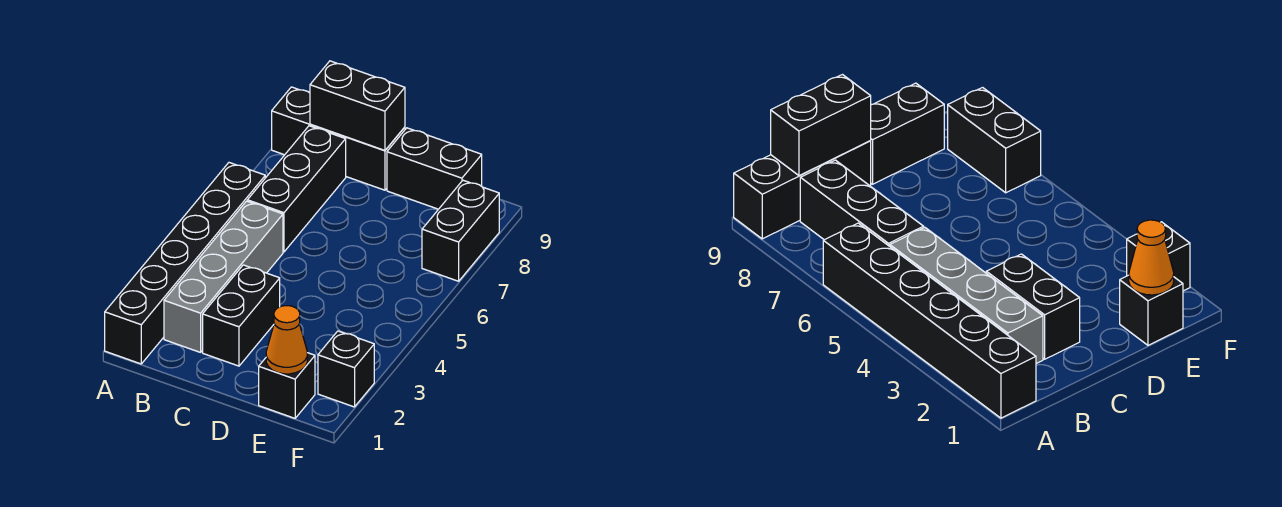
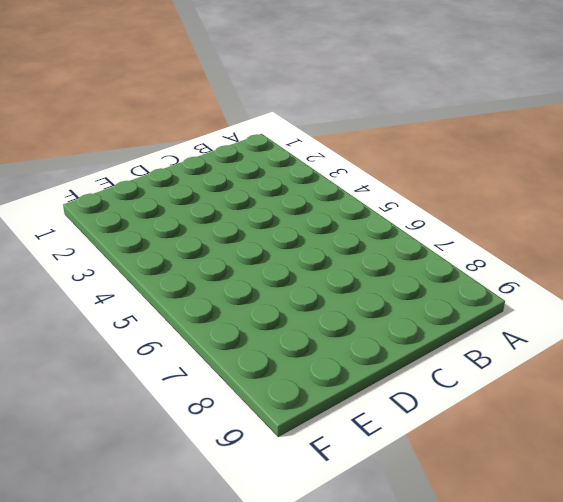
none -> black brick A1:A6 level 1
none -> black brick A9:C9 level 1

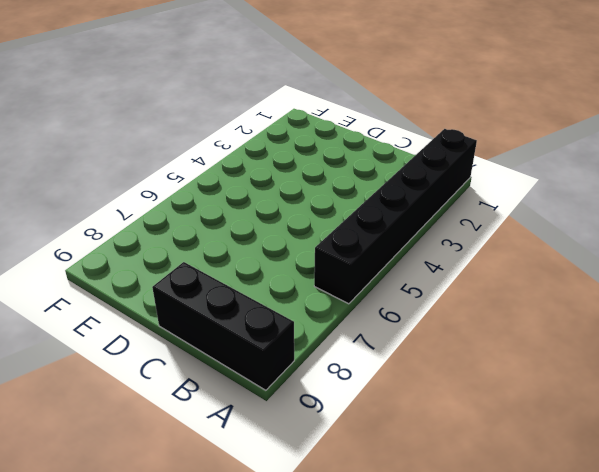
none -> grey brick B2:B5 level 1
none -> black brick B6:B8 level 1

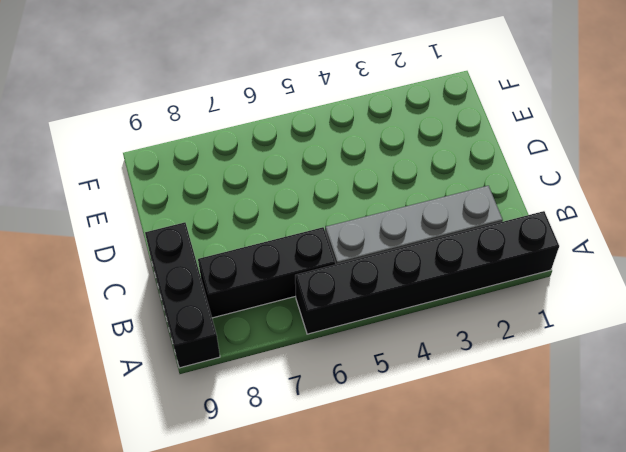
none -> black brick C2:C3 level 1
none -> black brick D9:E9 level 1

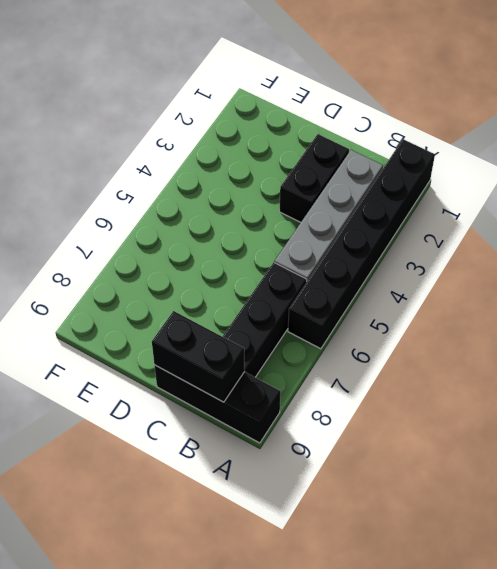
none -> black brick D9:E9 level 1
none -> black brick E1 level 1

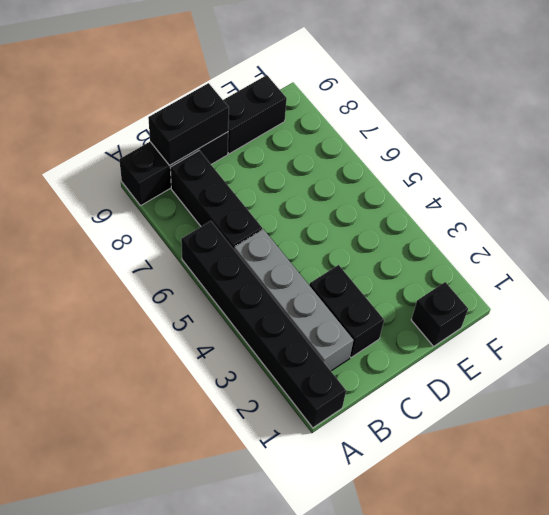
none -> black brick F2 level 1
none -> black brick F7:F8 level 1

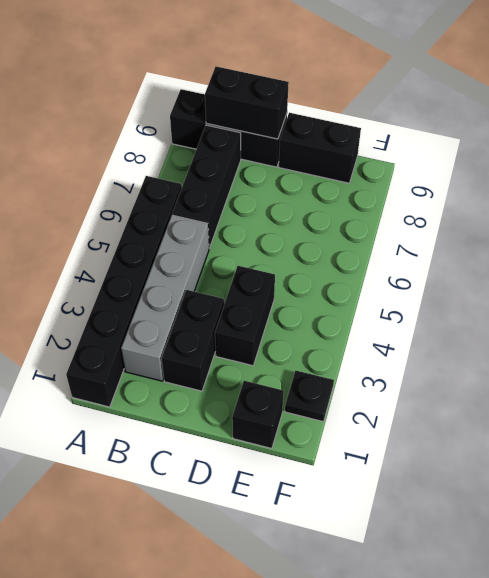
black brick D3:D4 level 1 -> black brick F7:F8 level 1
black plate F2 level 1 -> black brick F2 level 1
none -> orange cone E1 level 2

